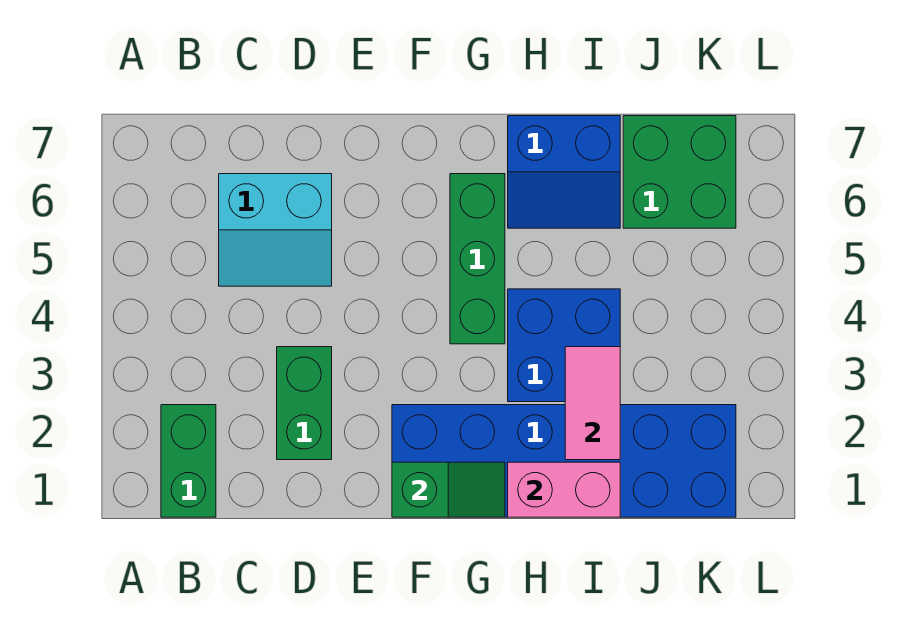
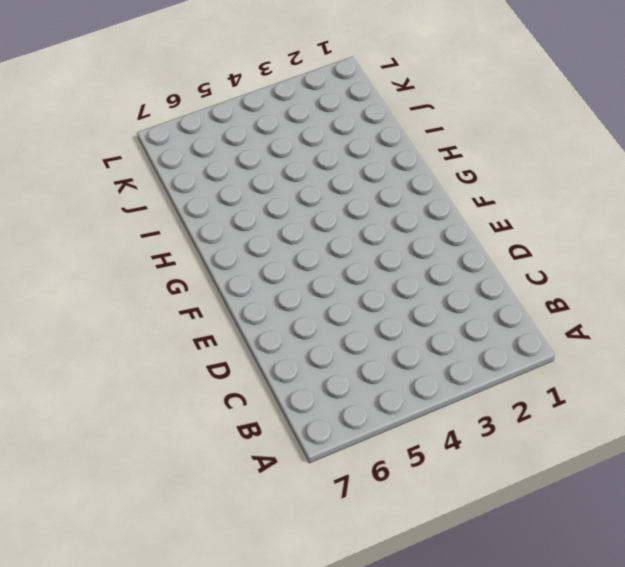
none -> green brick B1:B2 level 1
none -> cyan slope C5:D6 level 1 top 6

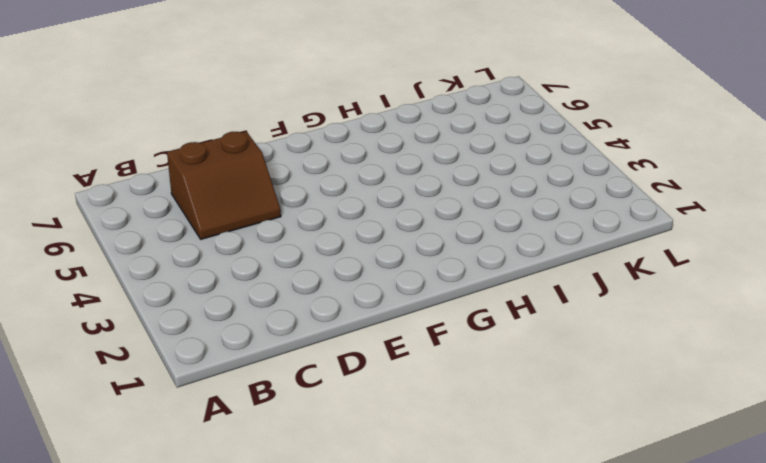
brown slope C5:D6 level 1 top 6 -> cyan slope C5:D6 level 1 top 6
none -> green brick B1:B2 level 1
none -> green brick D2:D3 level 1

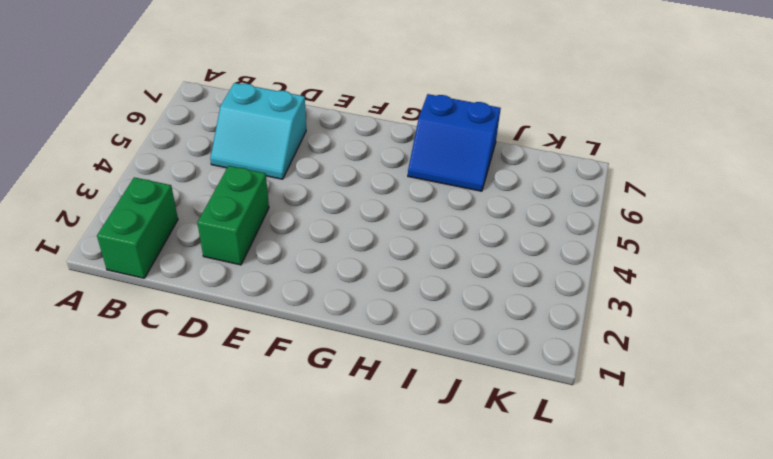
none -> blue brick F1:K2 level 1
none -> green brick G4:G6 level 1

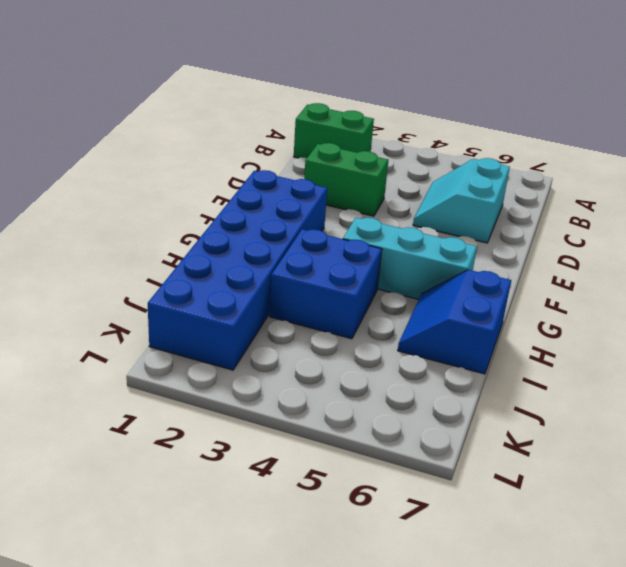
cyan brick G4:G6 level 1 -> green brick G4:G6 level 1
none -> green brick J6:K7 level 1
none -> green slope F1:G1 level 2 top F

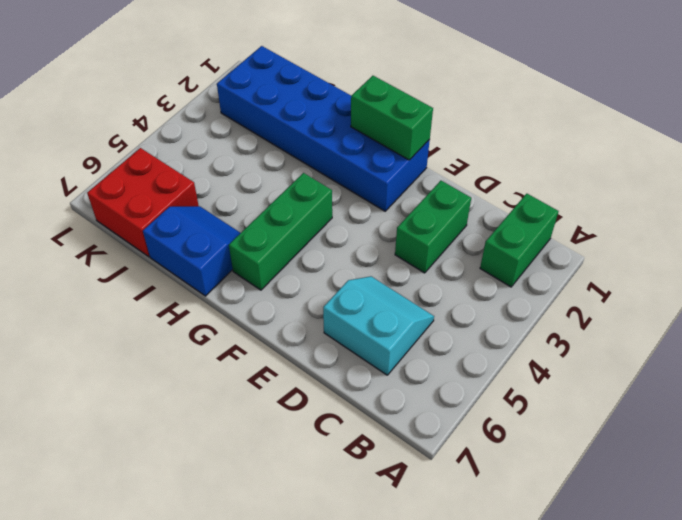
green brick F1:G1 level 2 -> green slope F1:G1 level 2 top F
red brick J6:K7 level 1 -> green brick J6:K7 level 1
none -> blue brick H3:I4 level 1
none -> pink brick H1:I1 level 2

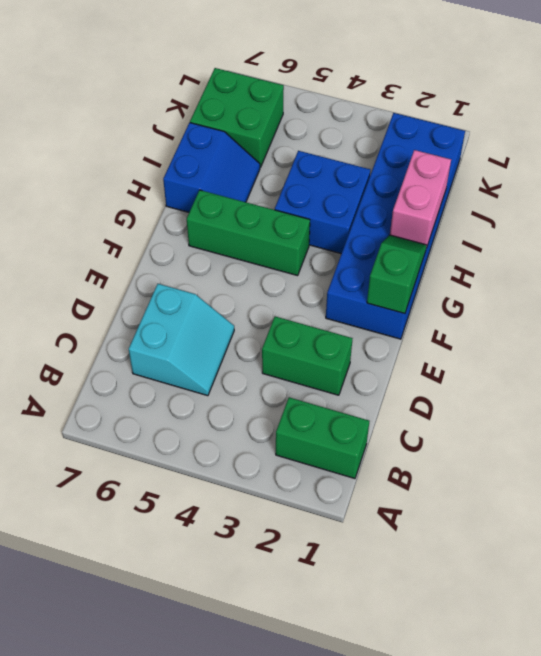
none -> pink tile I2:I3 level 2

